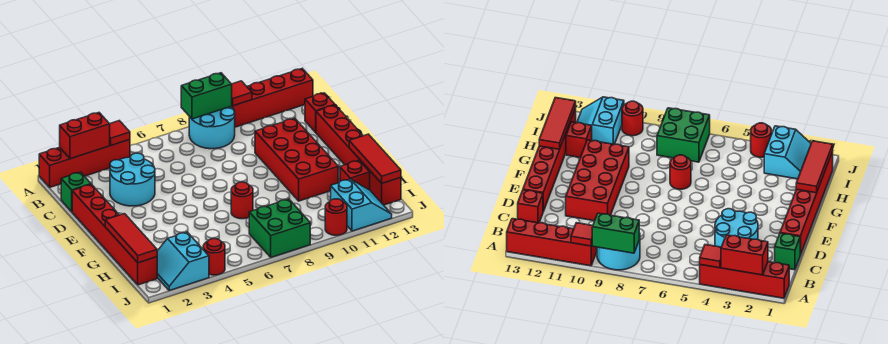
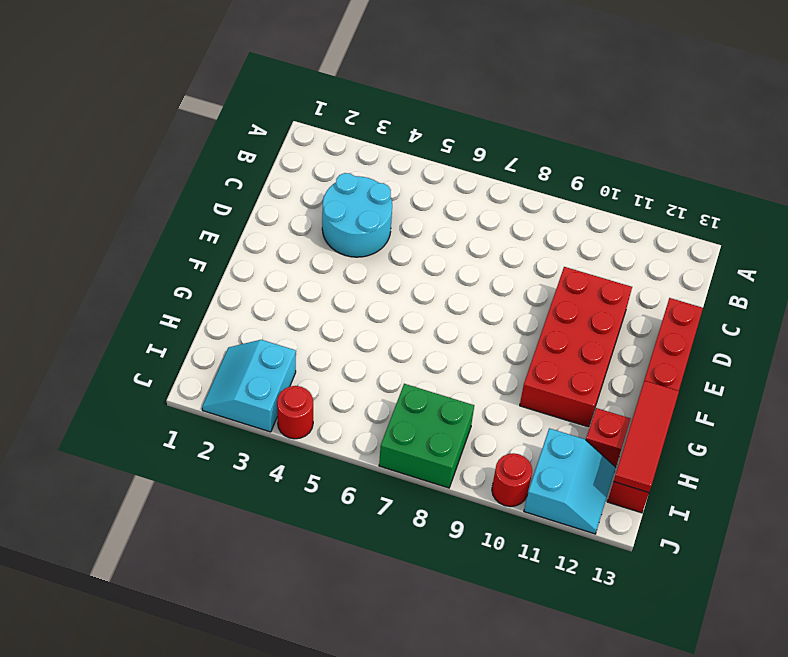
none -> red brick A1:A4 level 1
none -> cyan round brick A8:B9 level 1
none -> red brick A10:A13 level 1

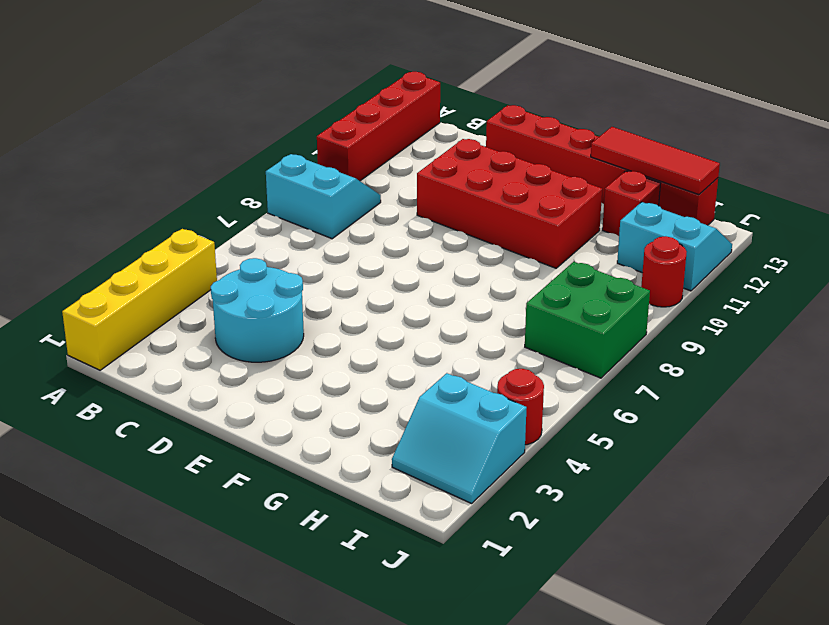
yellow brick A1:A4 level 1 -> red brick A1:A4 level 1
cyan slope A8:B9 level 1 top 8 -> cyan round brick A8:B9 level 1
none -> green brick C1 level 1
none -> red brick C13 level 1
none -> red brick D1:I1 level 1

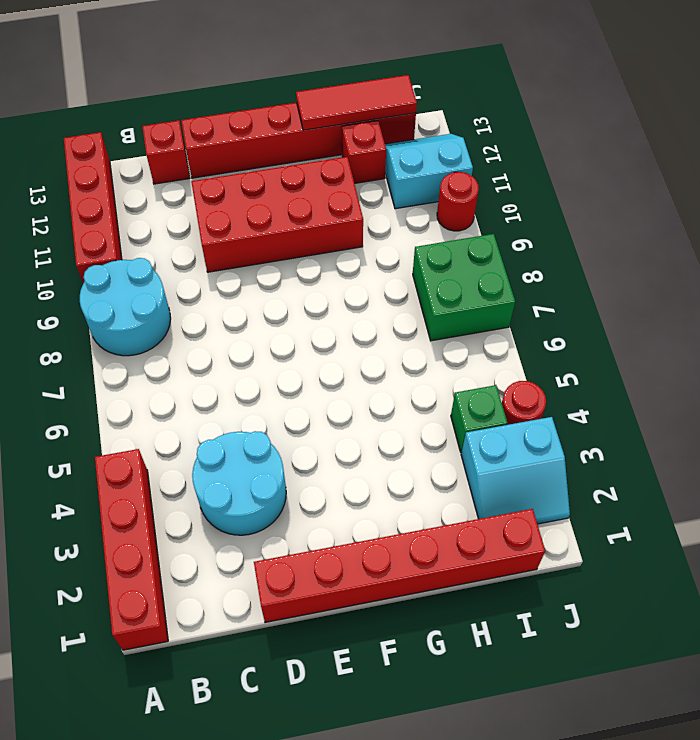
green brick I4 level 1 -> green brick C1 level 1
none -> red round brick G7 level 1
none -> red brick A2:A3 level 2
none -> red tile A4 level 2

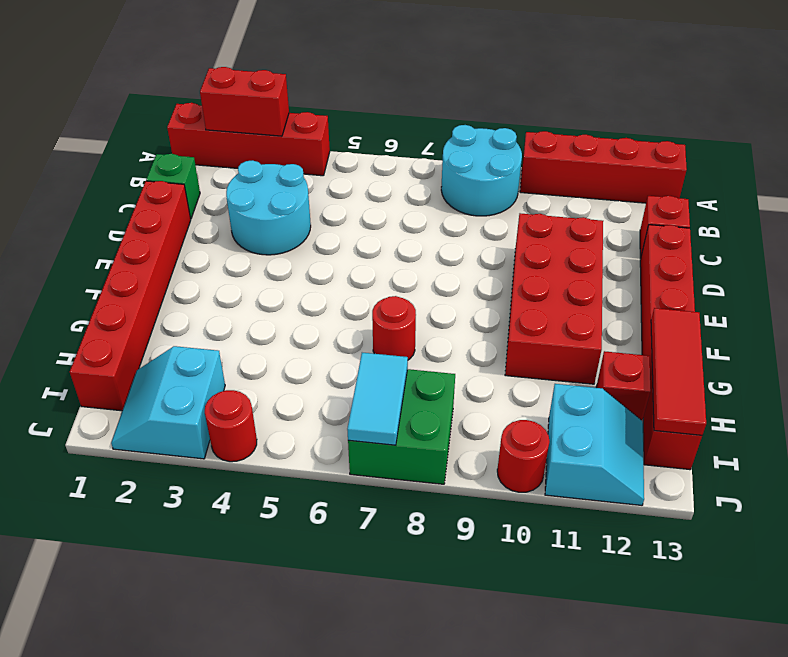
cyan tile I7:J7 level 2 -> none
none -> red tile A4 level 2
none -> green brick A8:A9 level 2
none -> red tile A10 level 2

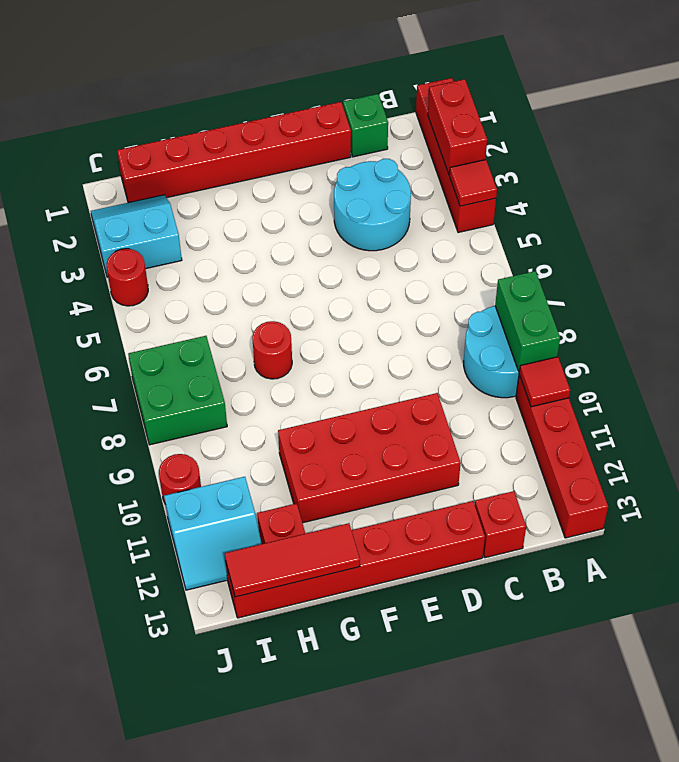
none -> red tile G1:I1 level 2

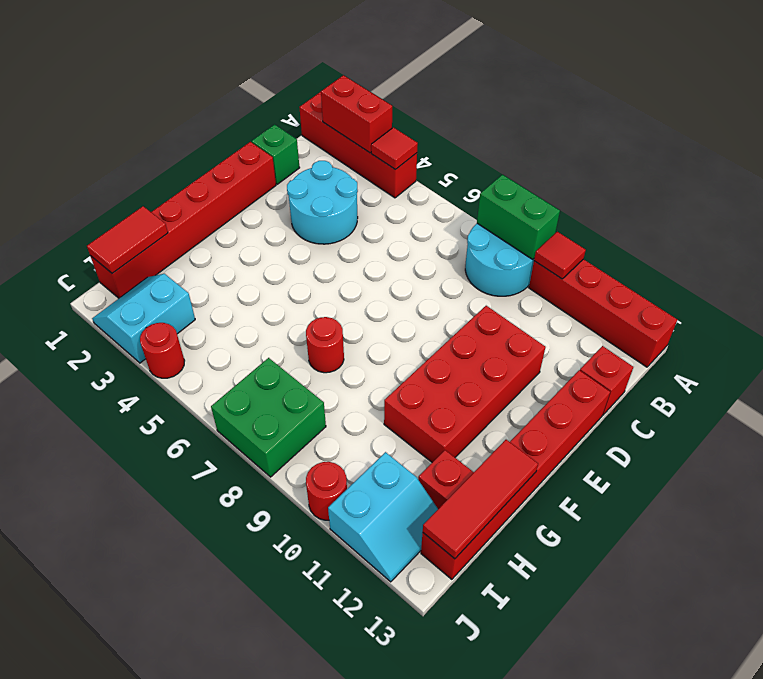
red tile H1:I1 level 2 -> red tile G1:I1 level 2

